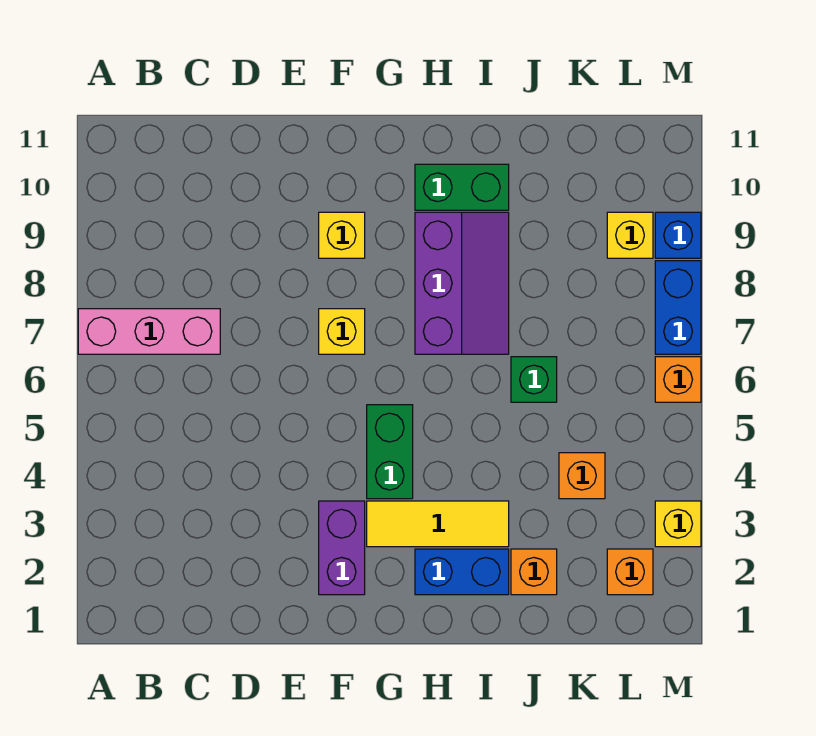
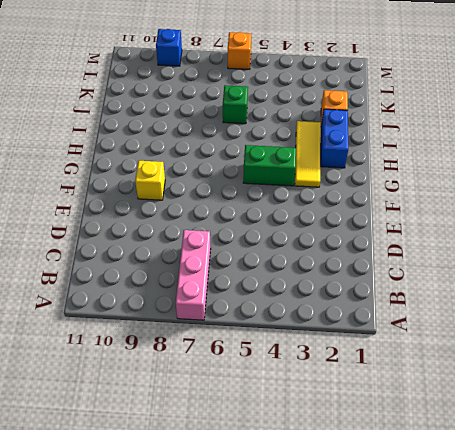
none -> purple brick F2:F3 level 1
none -> yellow brick F7 level 1
none -> purple slope H7:I9 level 1 top H

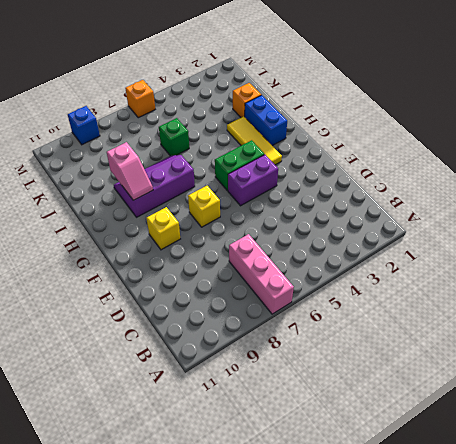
purple brick F4:F5 level 1 -> purple brick F2:F3 level 1
pink slope H9:I9 level 2 top I -> none
none -> green brick H10:I10 level 1
none -> orange brick K4 level 1
none -> orange brick L2 level 1

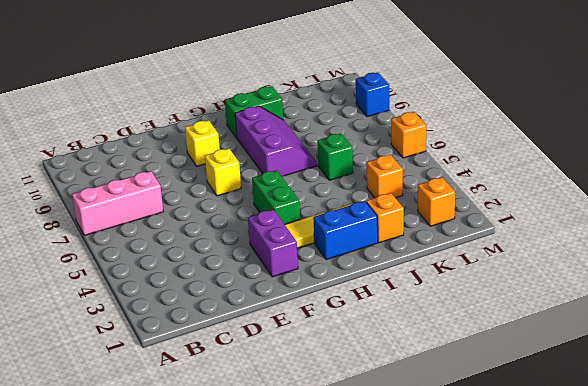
none -> yellow brick L9 level 1
none -> yellow brick M3 level 1
none -> blue brick M7:M8 level 1

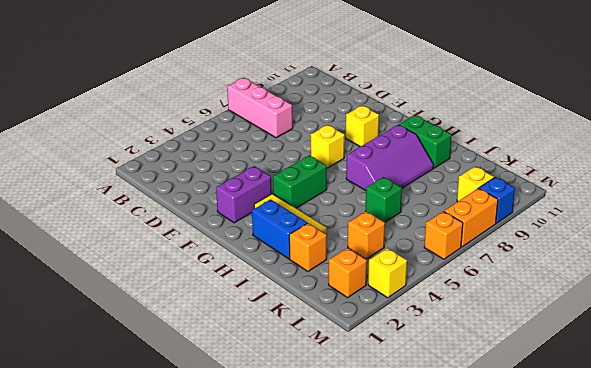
orange brick M7:M8 level 1 -> blue brick M7:M8 level 1

